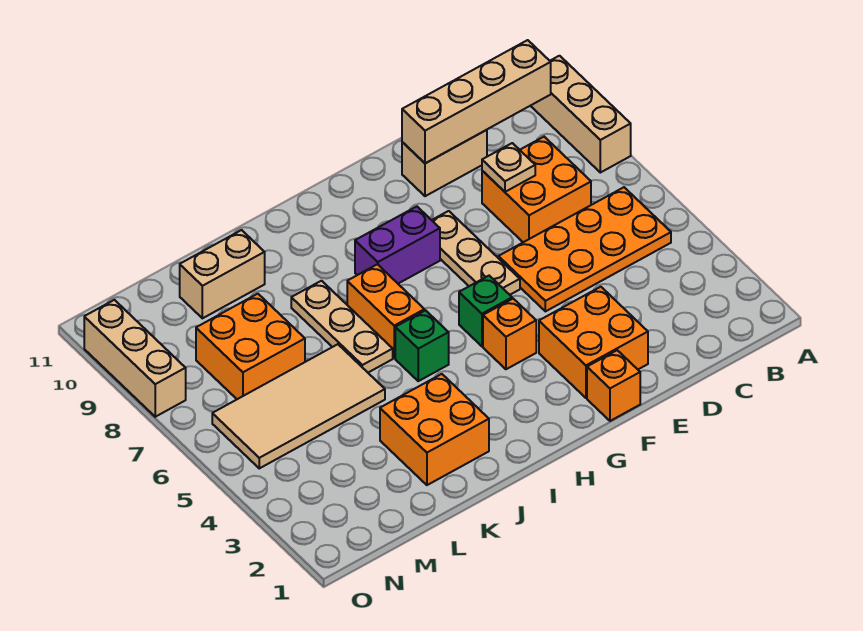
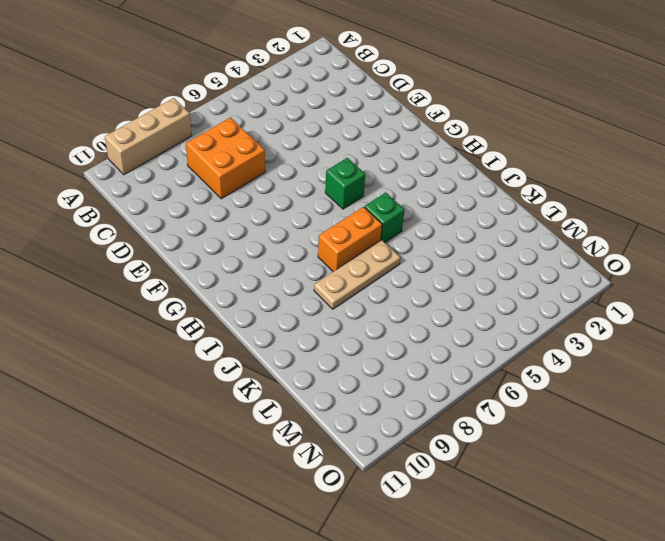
none -> orange plate B5:E6 level 1
none -> tan brick D10:E10 level 1
none -> orange brick E2:F3 level 1

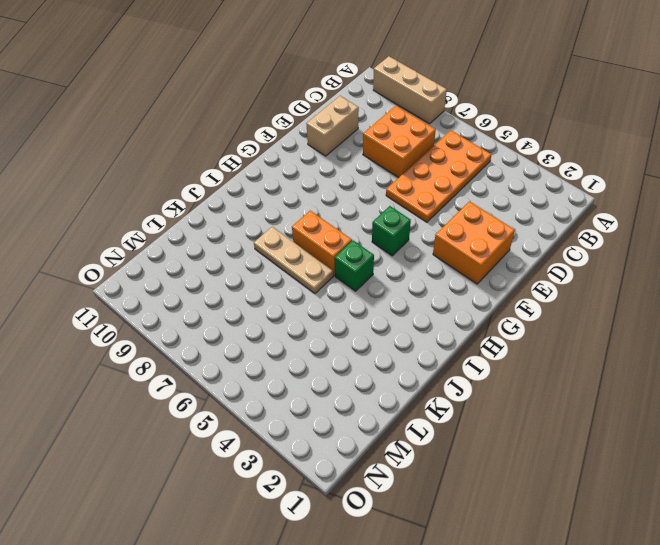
none -> orange brick F1 level 1
none -> tan plate F6:F8 level 1
none -> orange brick G4 level 1

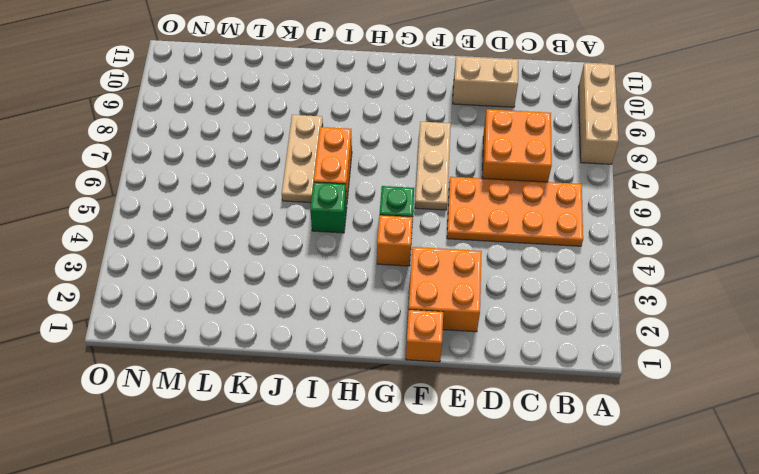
none -> purple brick G8:H8 level 1
none -> orange brick J2:K3 level 1
none -> tan tile K5:N6 level 1

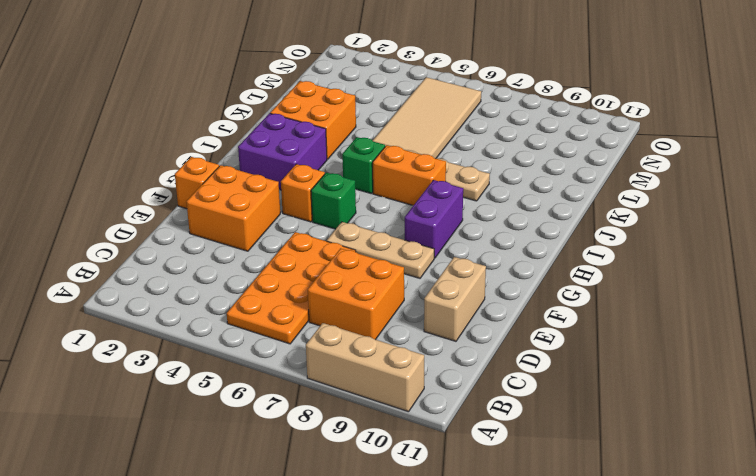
purple brick H2:I3 level 1 -> none
none -> tan brick K10:L10 level 1
none -> orange brick L7:M8 level 1
none -> tan brick O8:O10 level 1

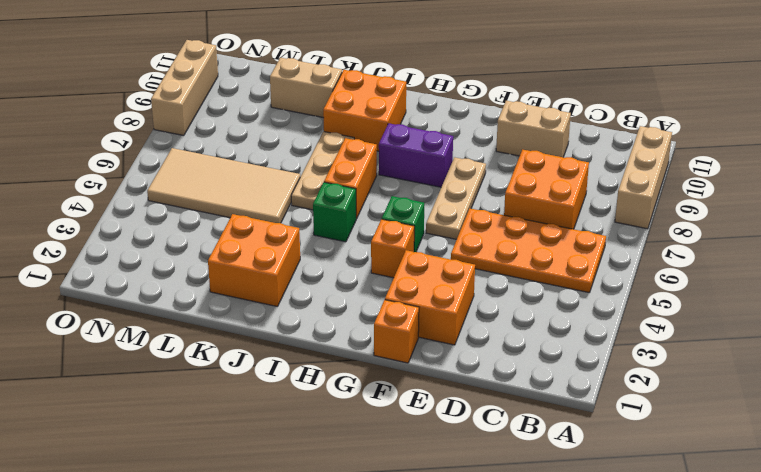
orange brick I9:J10 level 1 -> orange brick L7:M8 level 1
none -> tan brick B10:E10 level 2
none -> tan plate D8 level 2

